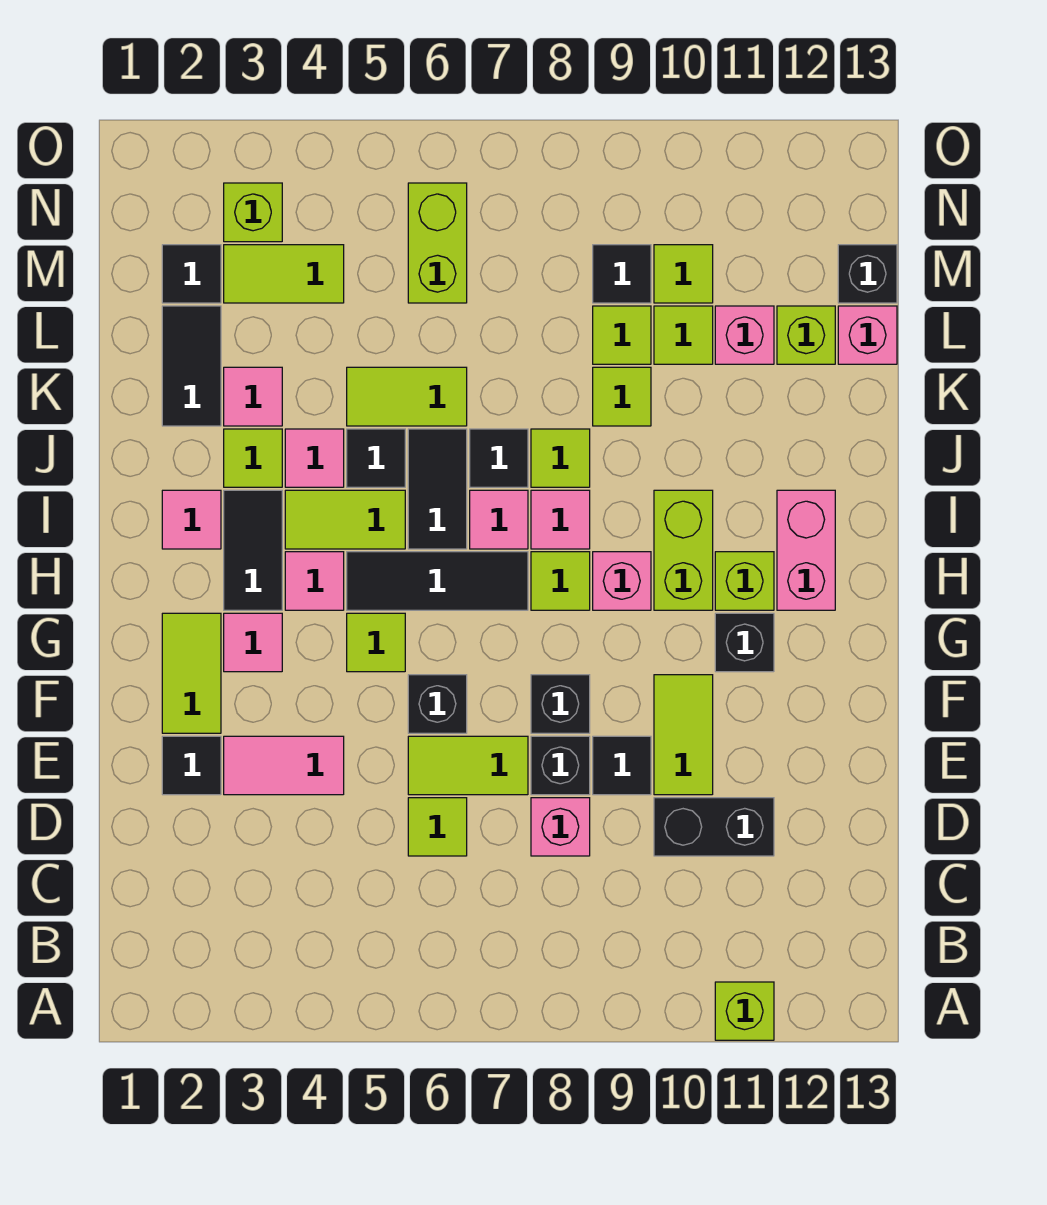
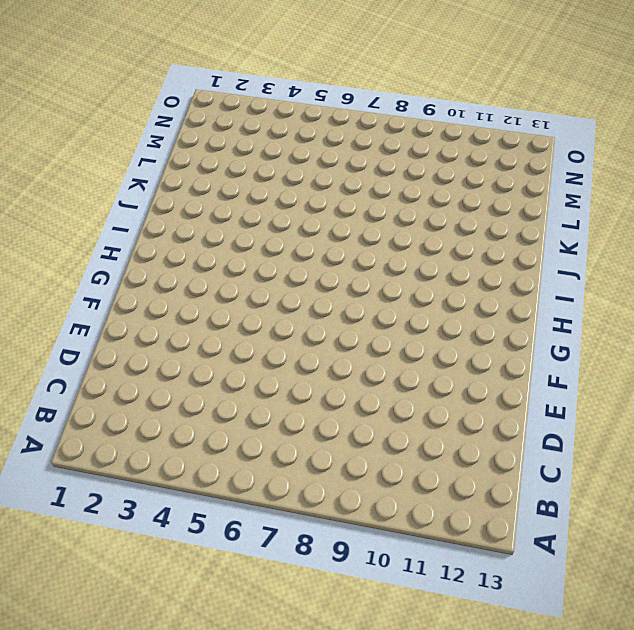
none -> lime brick A11 level 1
none -> lime tile D6 level 1
none -> pink brick D8 level 1
none -> black brick D10:D11 level 1

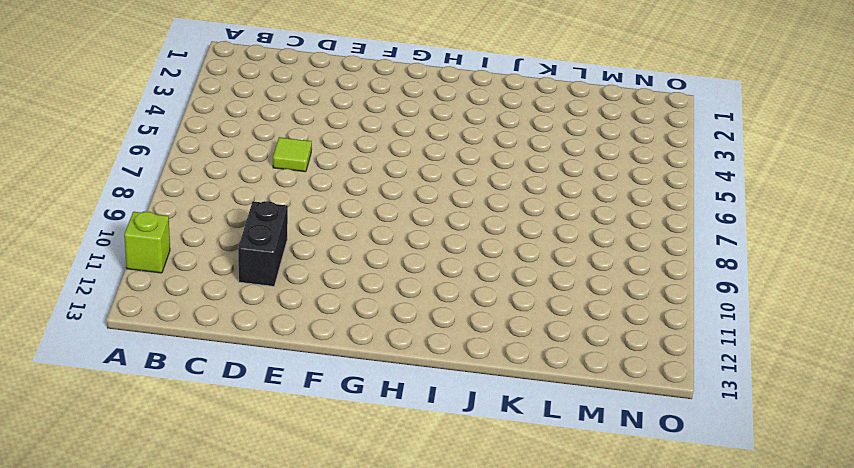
none -> pink brick D8 level 1
none -> black tile E2 level 1
none -> pink tile E3:E4 level 1
none -> lime tile E6:E7 level 1

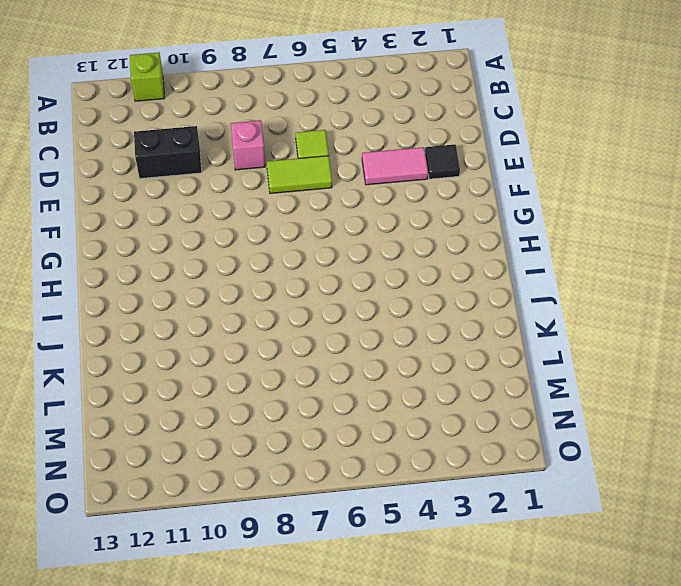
none -> black brick E8 level 1
none -> black tile E9 level 1
none -> lime tile E10:F10 level 1
none -> lime tile F2:G2 level 1

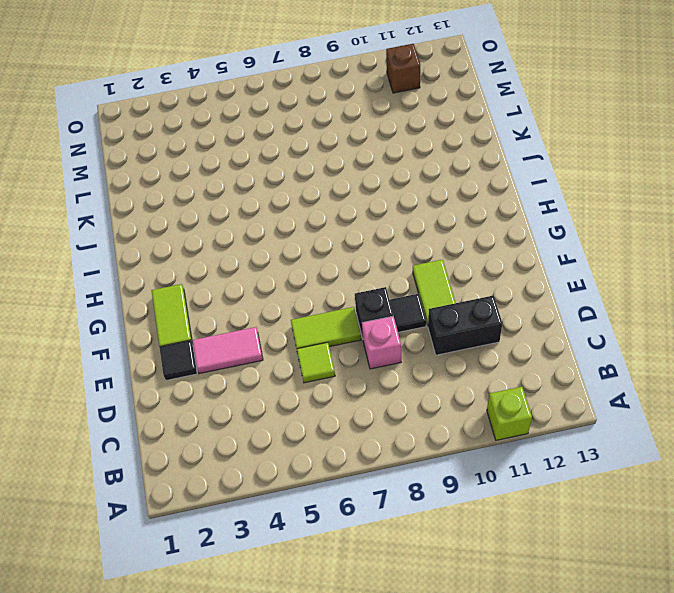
brown brick N11 level 1 -> none
none -> black brick F6 level 1
none -> black brick F8 level 1
none -> pink tile G3 level 1
none -> lime tile G5 level 1

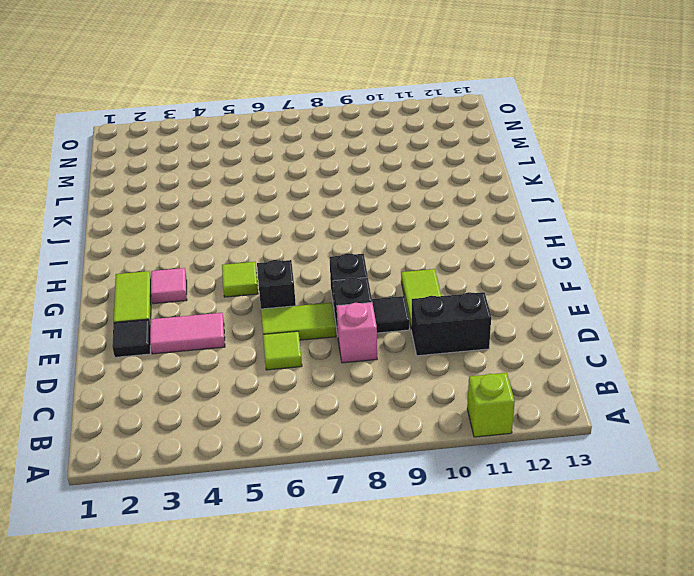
none -> black brick G11 level 1
none -> black tile H3:I3 level 1
none -> pink tile H4 level 1
none -> black tile H5:H7 level 1

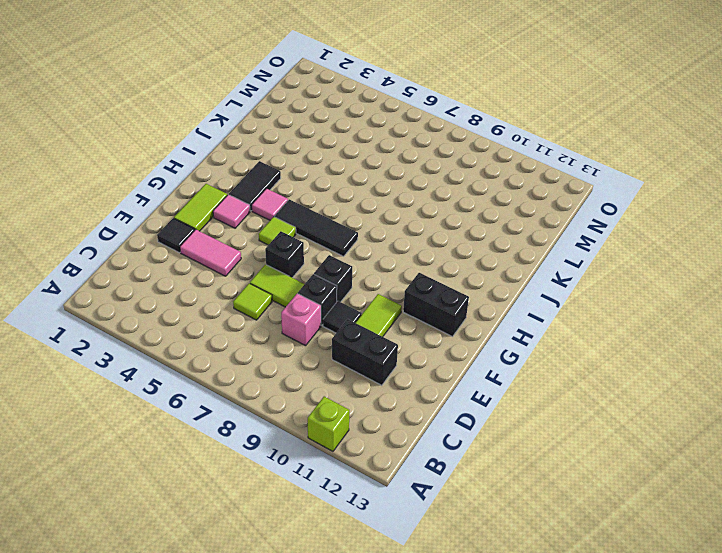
black brick G11:G12 level 1 -> black brick G11 level 1
none -> lime tile H8 level 1
none -> pink brick H9 level 1
none -> lime brick H10:I10 level 1
none -> lime brick H11 level 1

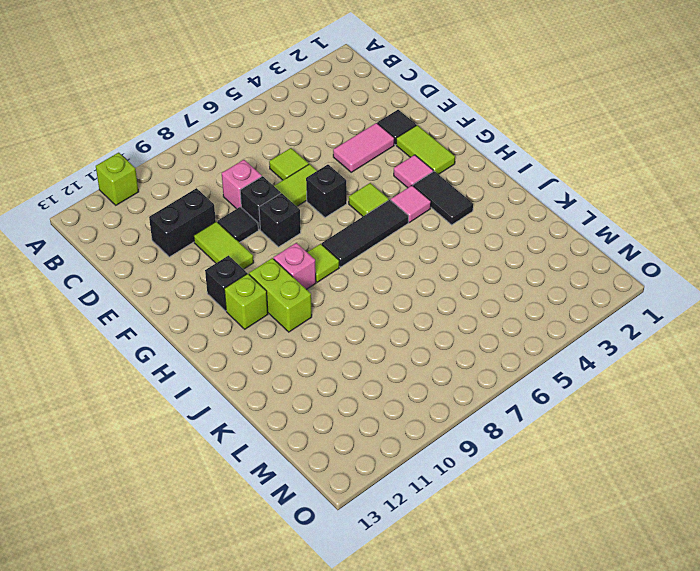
none -> pink brick H12:I12 level 1
none -> pink tile I2 level 1
none -> lime tile I4:I5 level 1
none -> black tile I6:J6 level 1

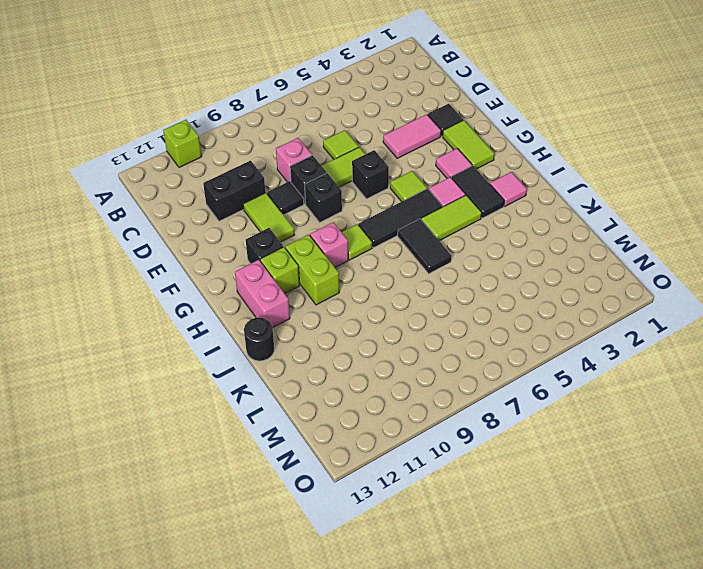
black round brick J13 level 1 -> none
none -> pink tile I7 level 1
none -> pink tile I8 level 1
none -> lime tile J3 level 1
none -> pink tile J4 level 1

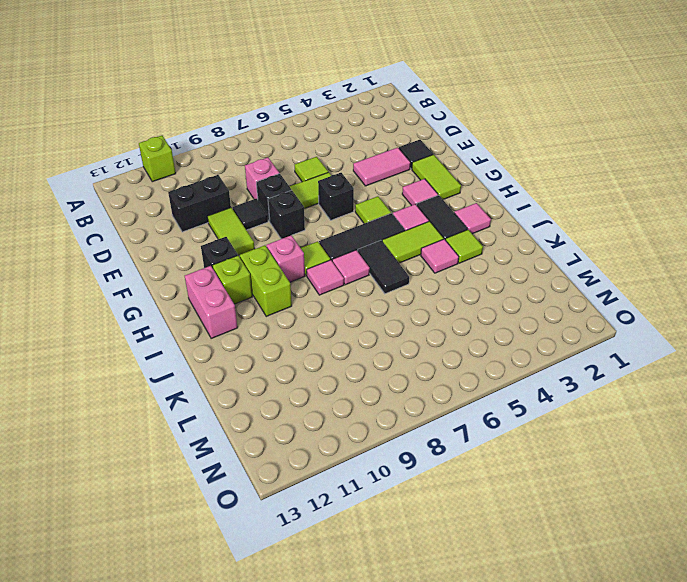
none -> black tile J5 level 1
none -> black tile J7 level 1
none -> lime tile J8 level 1
none -> black tile K2:L2 level 1

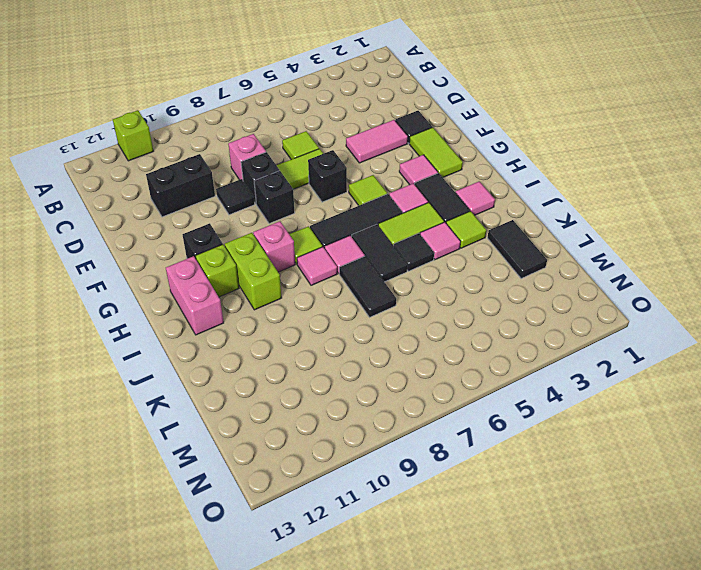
black tile J7:K7 level 1 -> black tile J7 level 1
none -> lime tile E10:F10 level 1
none -> lime tile J8 level 1
none -> pink tile K3 level 1
none -> lime tile K5:K6 level 1

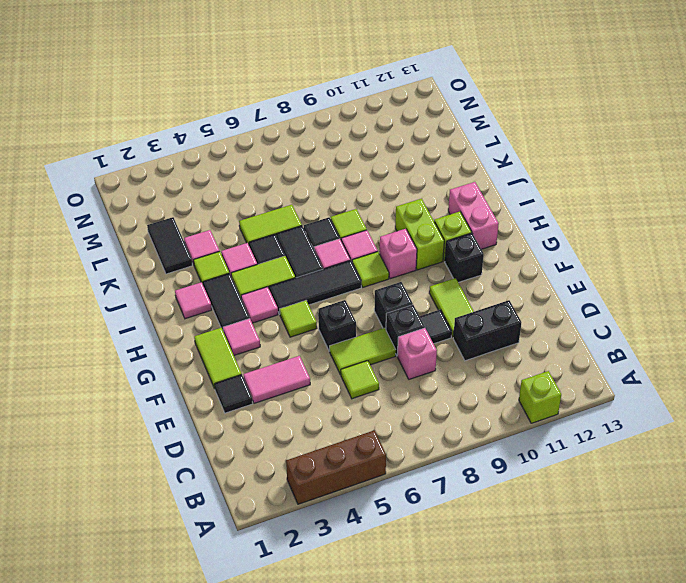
brown brick A3:A5 level 1 -> none
none -> lime tile K9 level 1
none -> lime tile L9 level 1
none -> lime tile L10 level 1
none -> pink brick L11 level 1

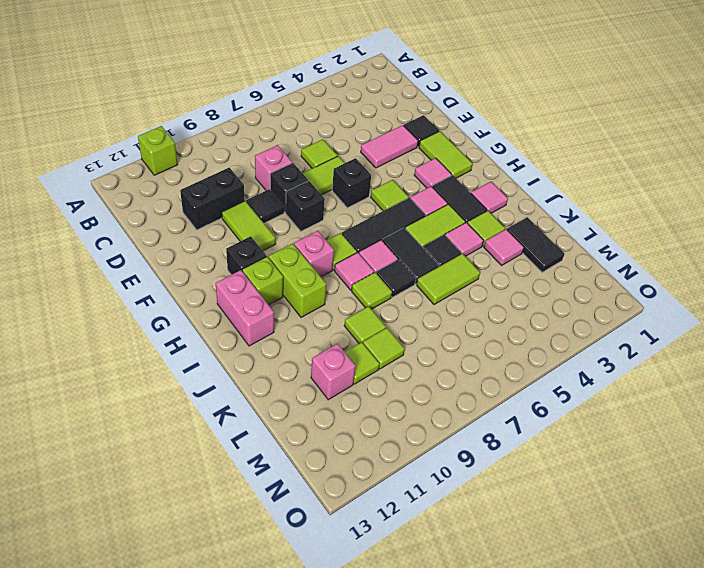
none -> lime brick L12 level 1
none -> pink brick L13 level 1
none -> black tile M2 level 1
none -> lime tile M3:M4 level 1

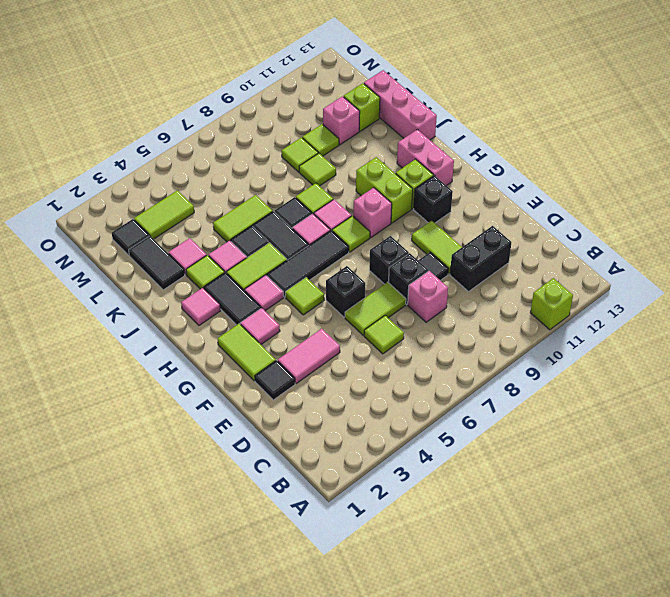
pink brick J13:L13 level 1 -> pink brick L13 level 1
none -> lime brick M6:N6 level 1
none -> black tile M9 level 1
none -> lime tile M10 level 1
none -> black brick M13 level 1

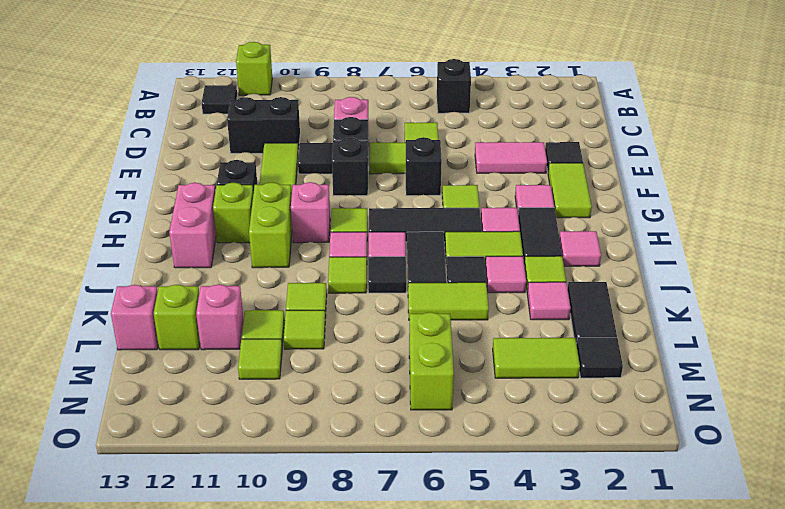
black brick B5 level 1 -> black brick M13 level 1
black tile B12 level 1 -> black tile M9 level 1
none -> lime brick N3 level 1

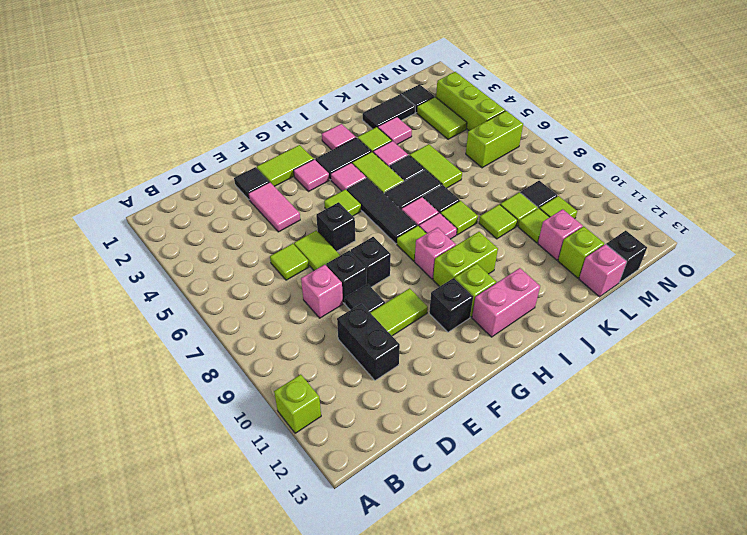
lime brick N3:N5 level 1 -> lime brick N3 level 1

